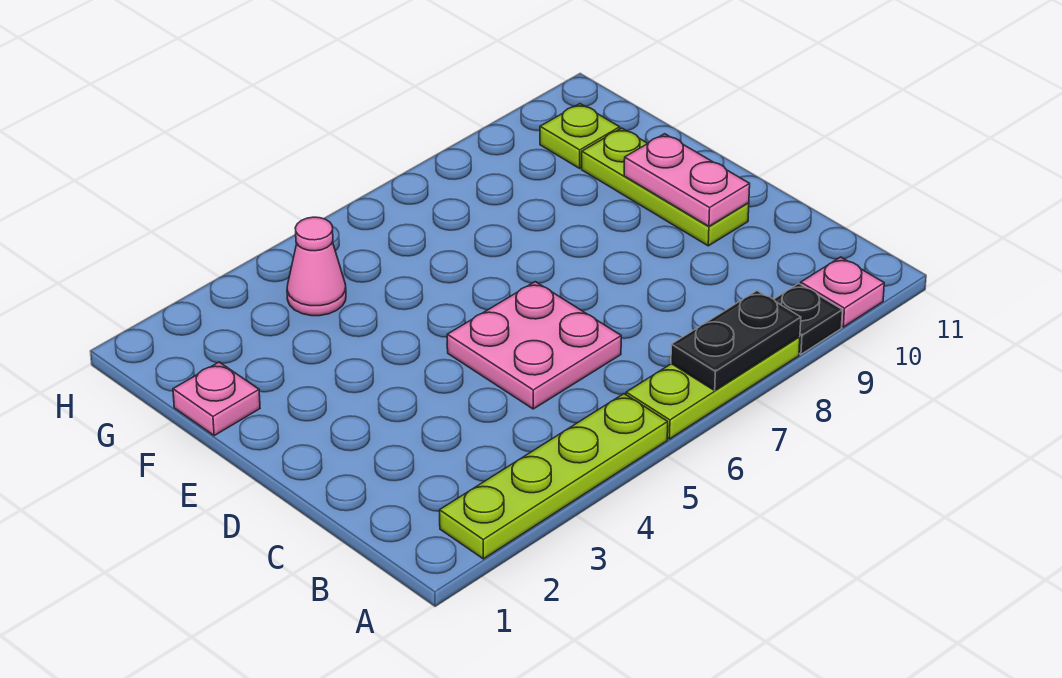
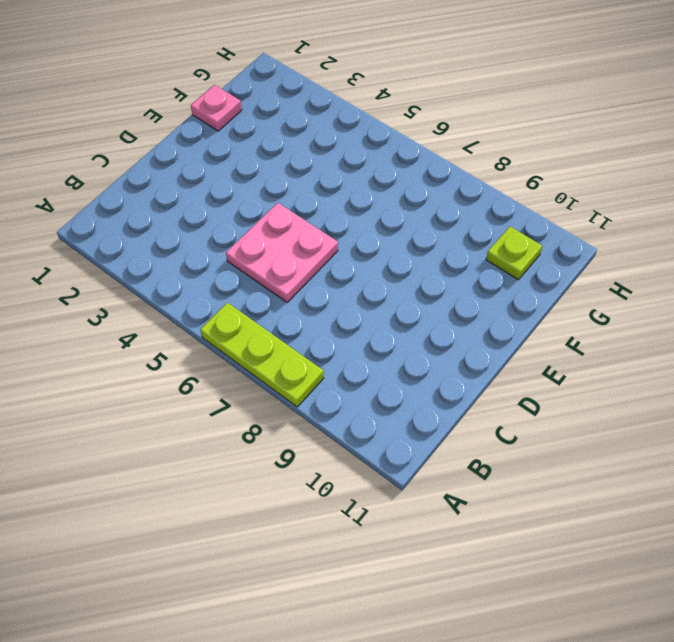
none -> lime plate A2:A5 level 1
none -> black plate A9 level 1

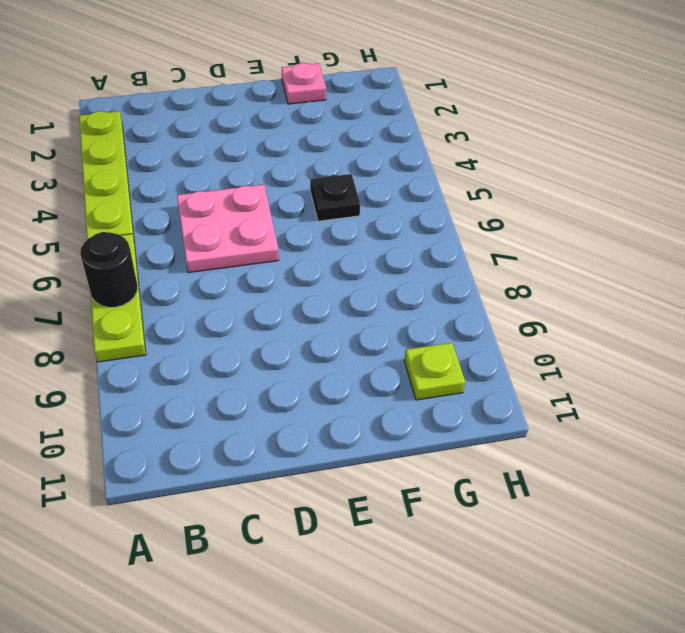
black round brick A7 level 2 -> black plate A7:A8 level 2
black plate F5 level 1 -> black plate A9 level 1
none -> pink plate A10 level 1
none -> lime plate D10:F10 level 1

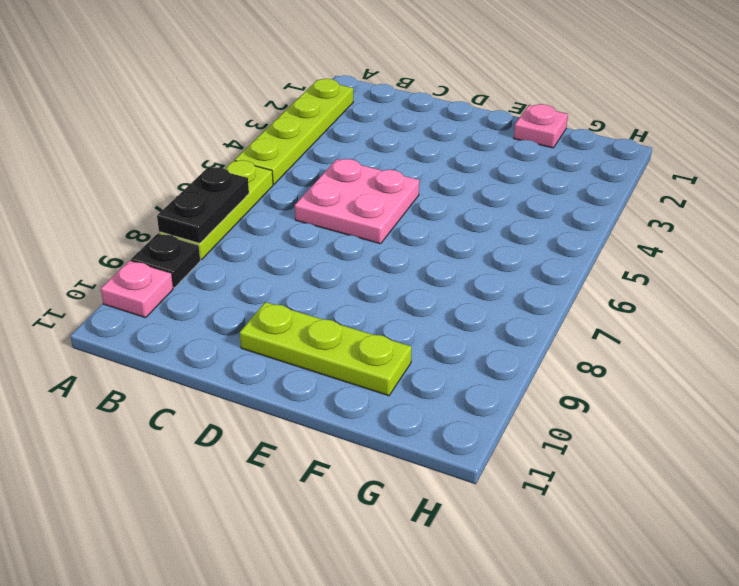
none -> pink cone G4 level 1
none -> lime plate G10 level 1

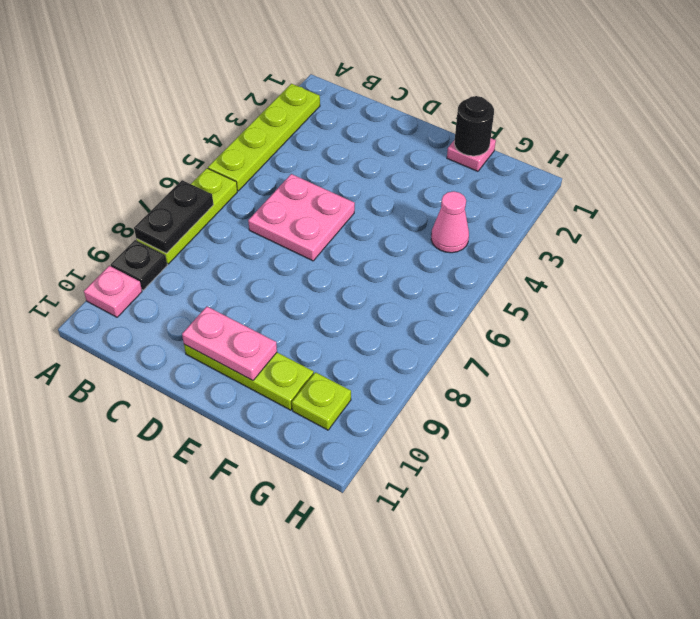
black round brick F1 level 2 -> none

